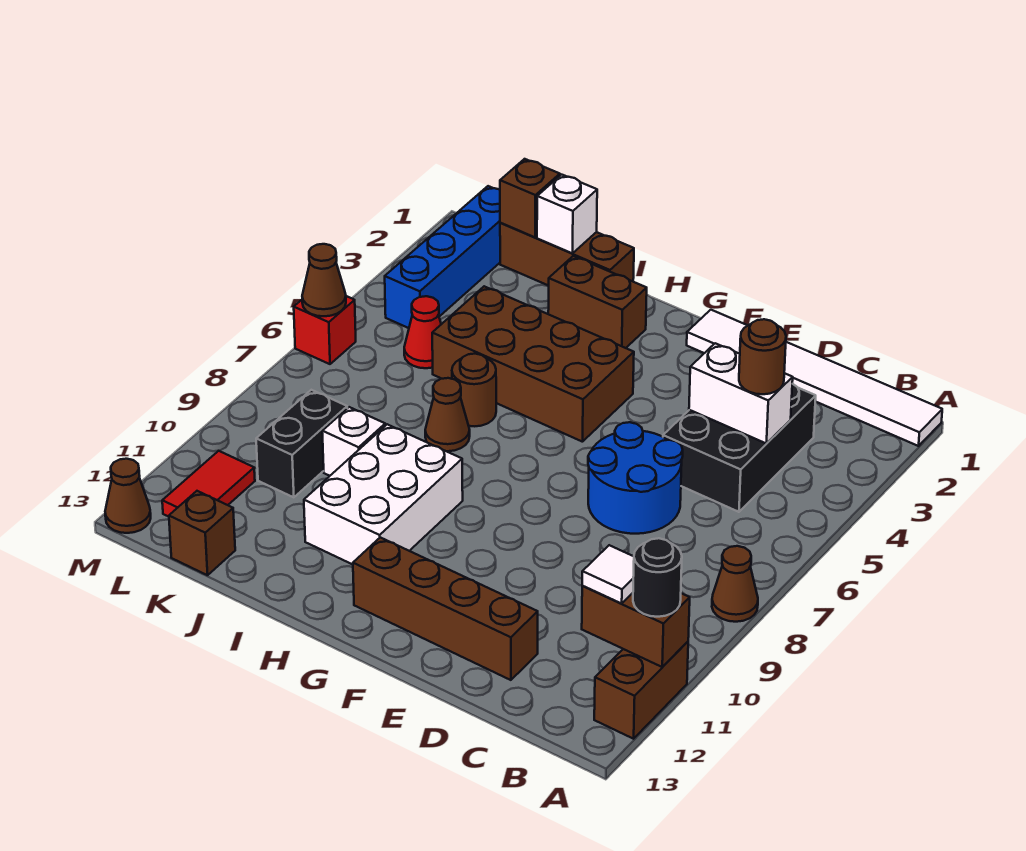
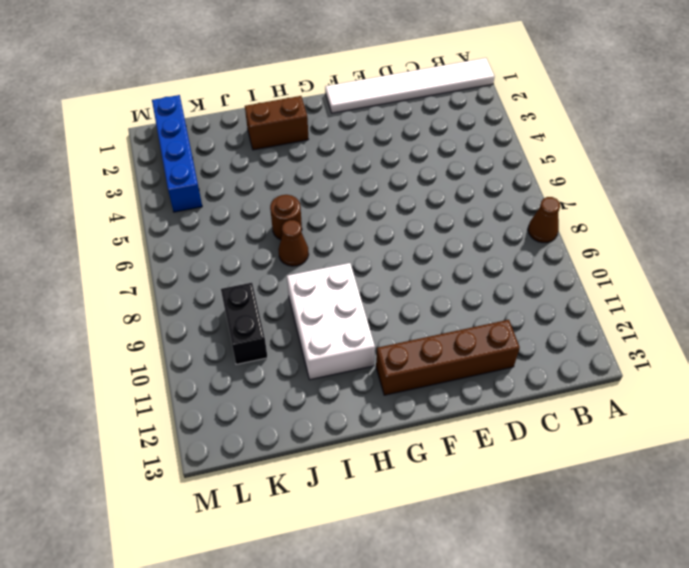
none -> brown brick A11:A12 level 1
none -> black brick C3:D5 level 1
none -> blue round brick D6:E7 level 1

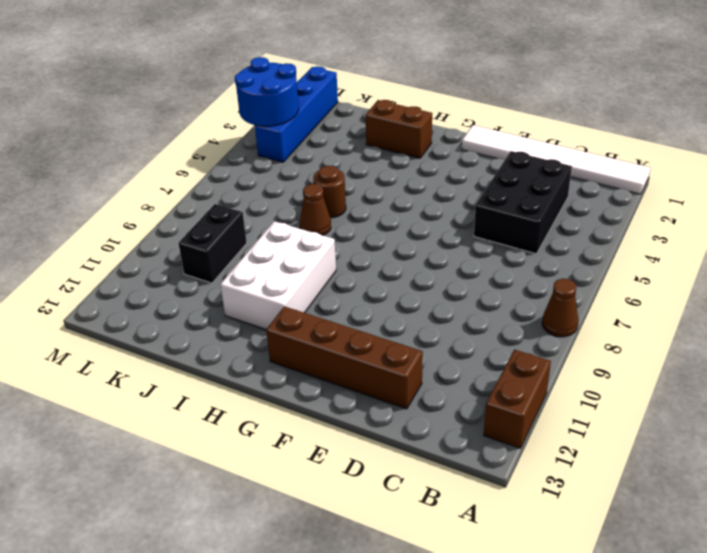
blue round brick L3:M4 level 2 -> blue round brick D6:E7 level 1
none -> brown brick G4:J5 level 1
none -> brown brick I1:K1 level 1
none -> white brick J9 level 1

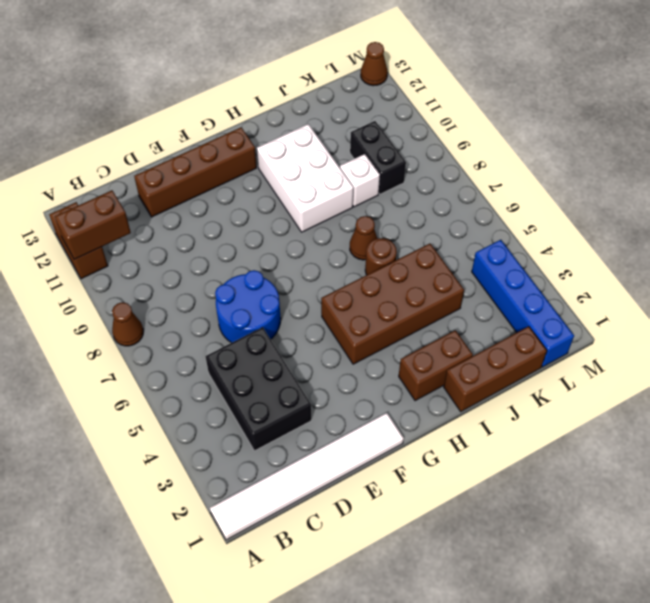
none -> red cone K5 level 1
none -> brown brick K13 level 1
none -> red tile L11:L12 level 1

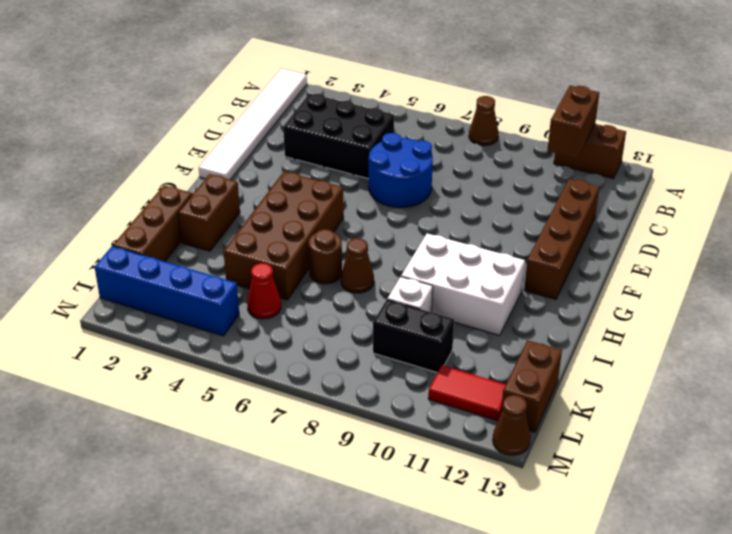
brown brick K13:L13 level 1 -> brown brick K13 level 1
none -> red brick M6 level 1
none -> white brick C4:D4 level 2
none -> white brick J1 level 2

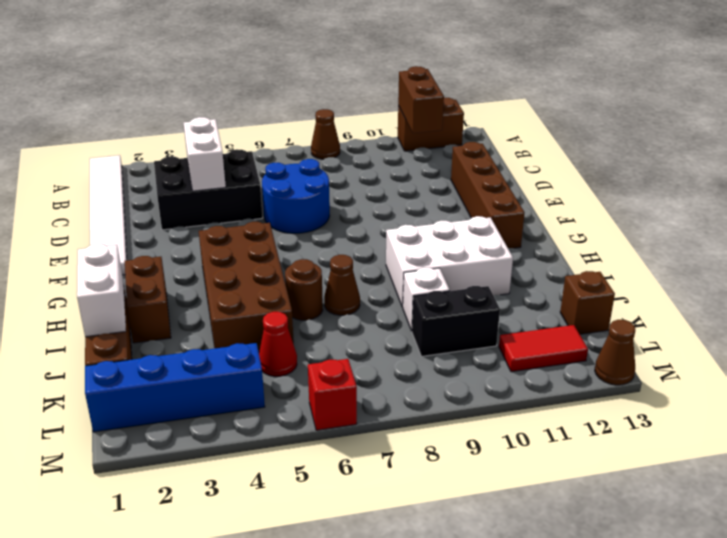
white brick I1:J1 level 2 -> white brick J1 level 2
none -> brown brick K1 level 2
none -> brown cone M6 level 2
none -> black round brick A11 level 3

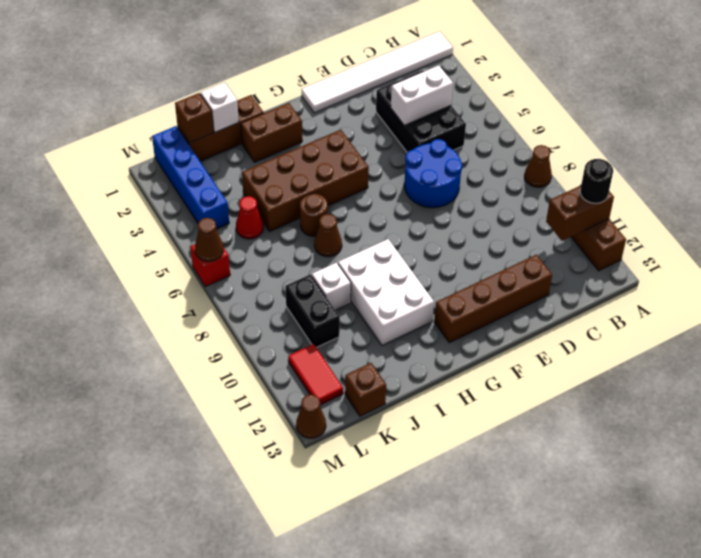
none -> white tile B11 level 3
none -> brown round brick C4 level 3

